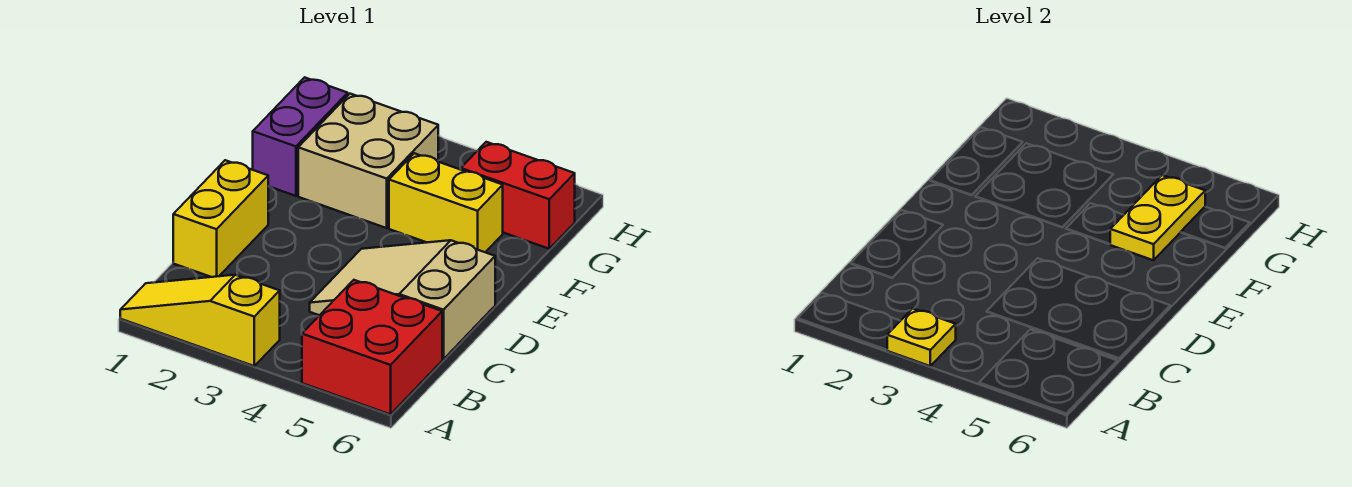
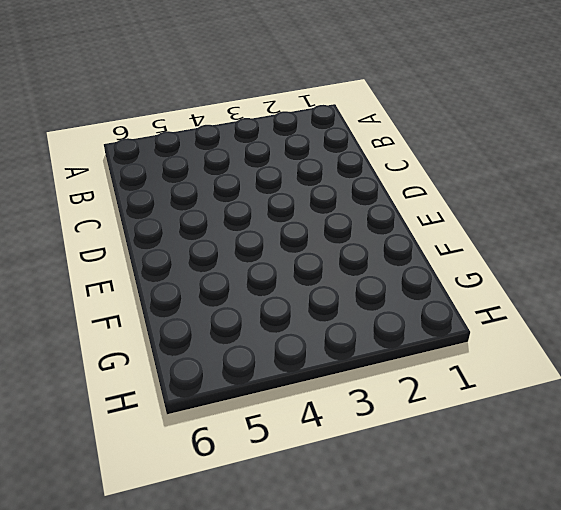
none -> yellow slope A1:A3 level 1 top 3
none -> red brick A5:B6 level 1

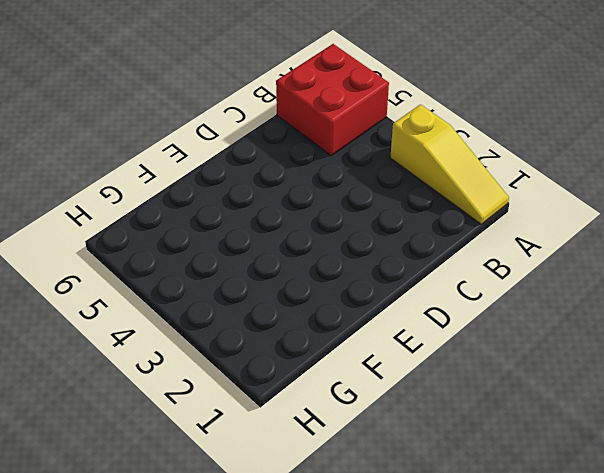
none -> yellow brick C1:D1 level 1
none -> tan slope C4:D6 level 1 top 6

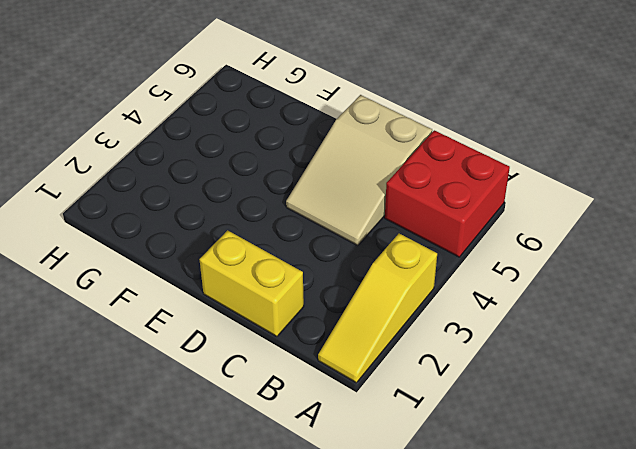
none -> purple brick F1:G1 level 1
none -> tan brick F2:G3 level 1

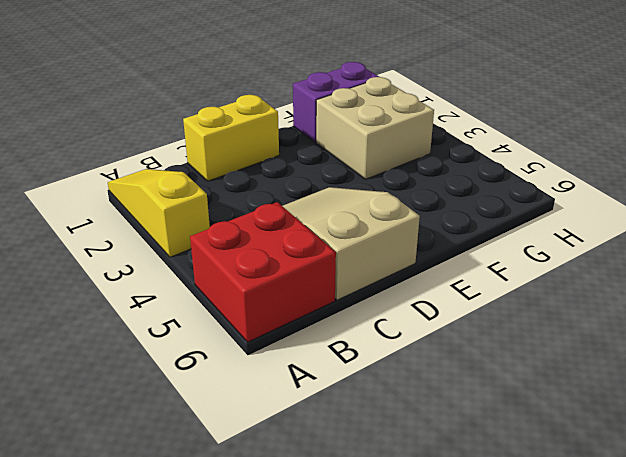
none -> yellow brick F4:F5 level 1
none -> red brick G5:G6 level 1

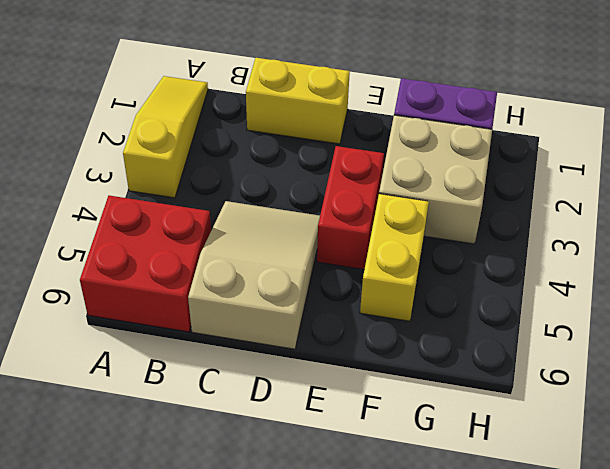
red brick E3:E4 level 1 -> red brick G5:G6 level 1
none -> yellow plate A3 level 2
none -> yellow plate F5:G5 level 2

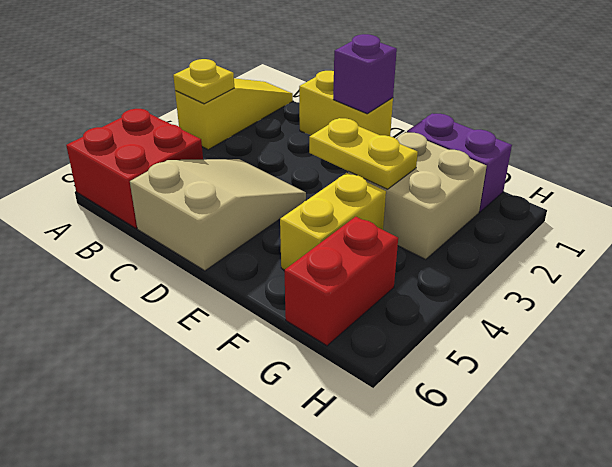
purple brick D1 level 2 -> none
yellow plate E3:F3 level 2 -> yellow plate F5:G5 level 2

